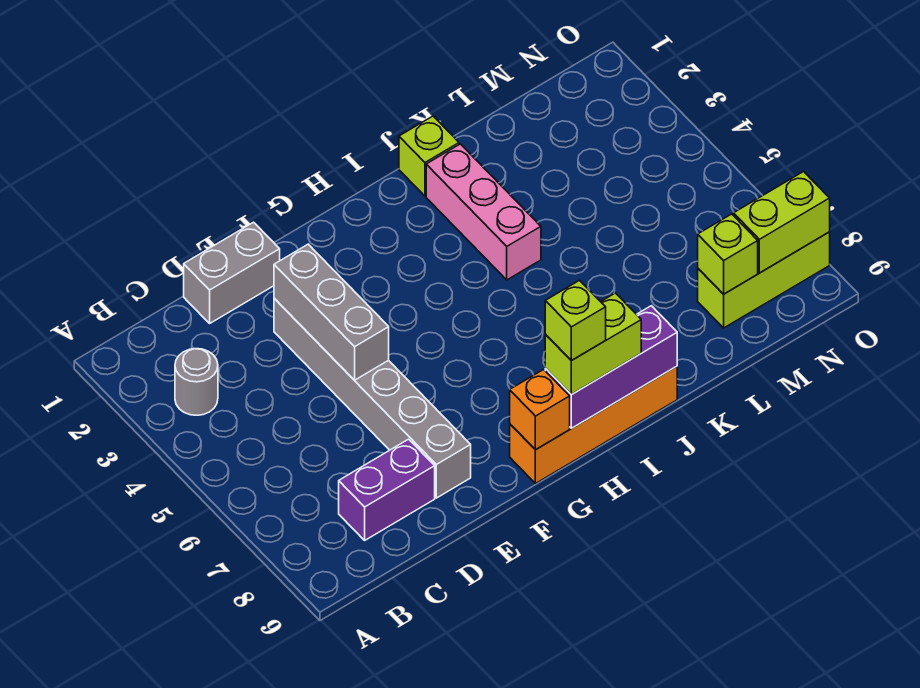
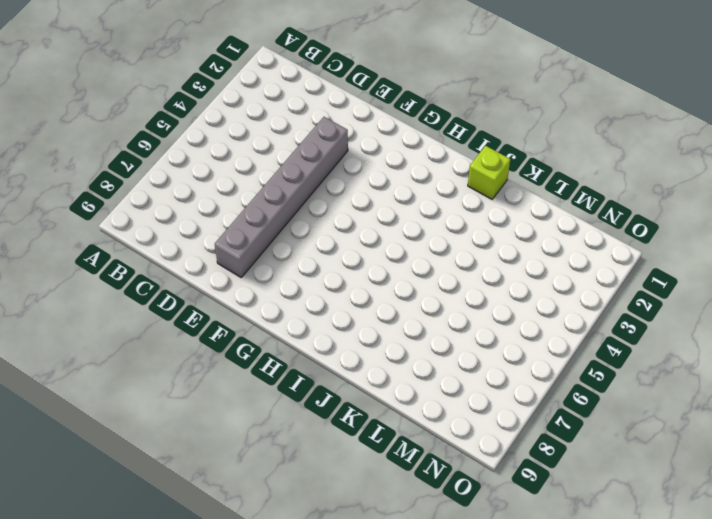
none -> grey round brick B3 level 1
none -> purple brick C8:D8 level 1
none -> grey brick D1:E1 level 1

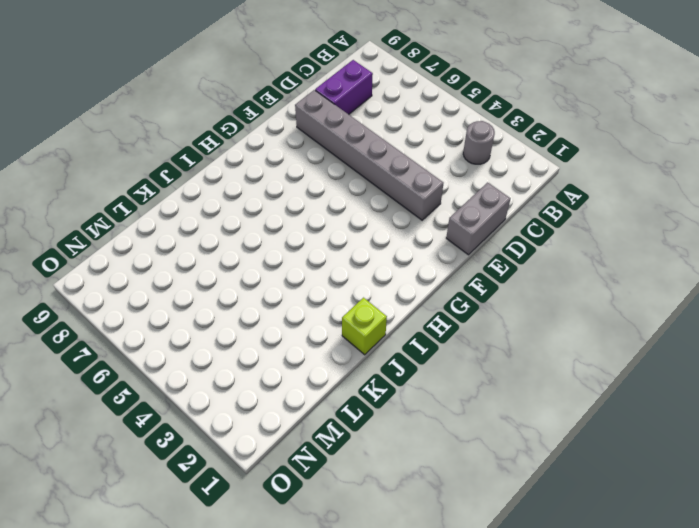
none -> orange brick G9:J9 level 1
none -> pink brick J2:J4 level 1
none -> lime brick M8:O8 level 1

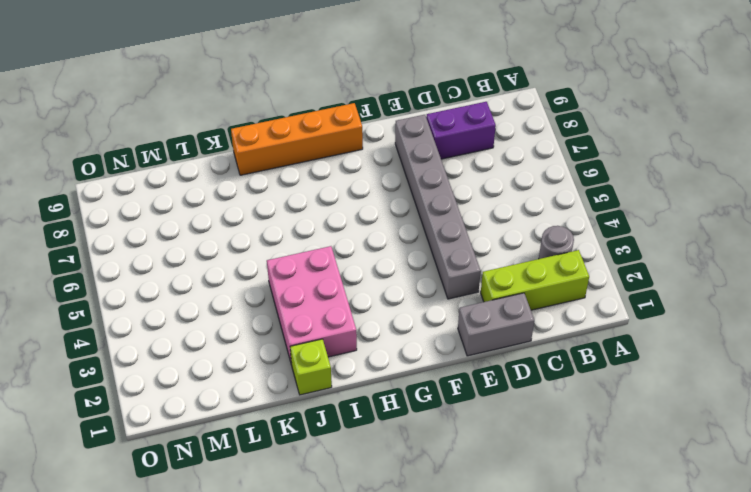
lime brick B2:D2 level 1 -> lime brick M8:O8 level 1
pink brick I2:J4 level 1 -> pink brick J2:J4 level 1
none -> grey brick E3:E5 level 2
none -> orange brick G9 level 2
none -> purple brick H9:J9 level 2

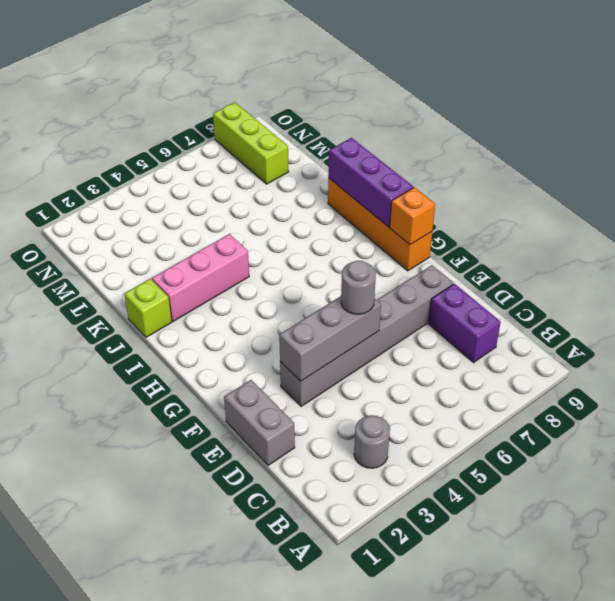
grey round brick E5 level 3 -> none
none -> lime brick M8 level 2
none -> lime brick N8:O8 level 2
none -> lime brick H9:I9 level 3

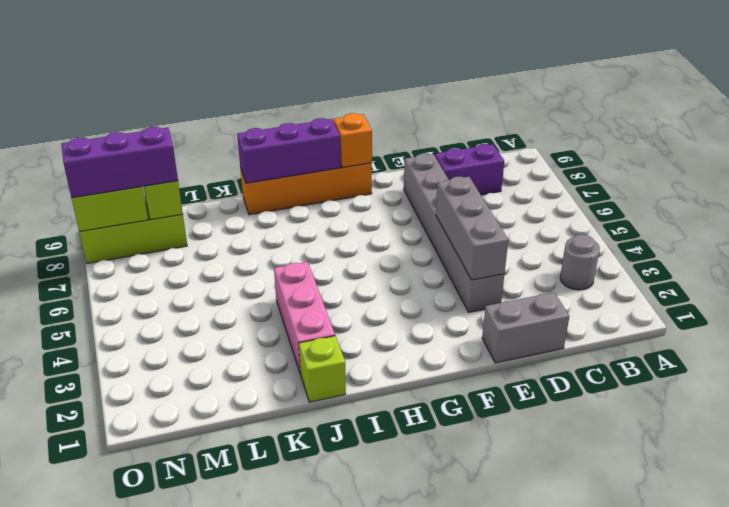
purple brick M8:O8 level 3 -> none
none -> lime brick H9:I9 level 3
none -> lime brick H9 level 4

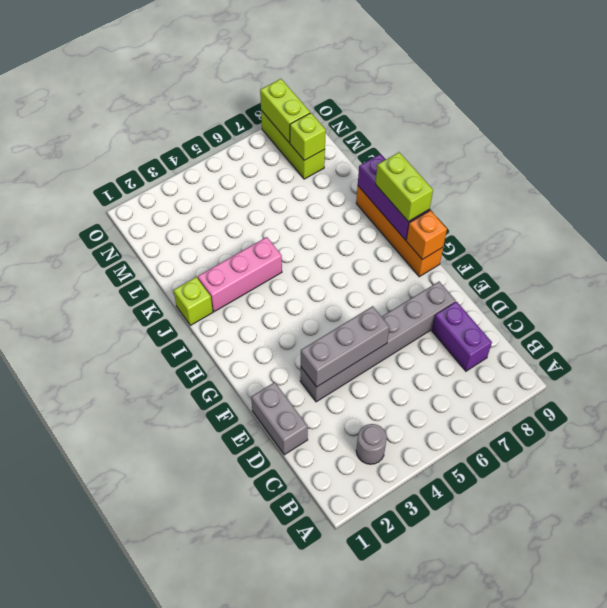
none -> lime brick H9 level 4

